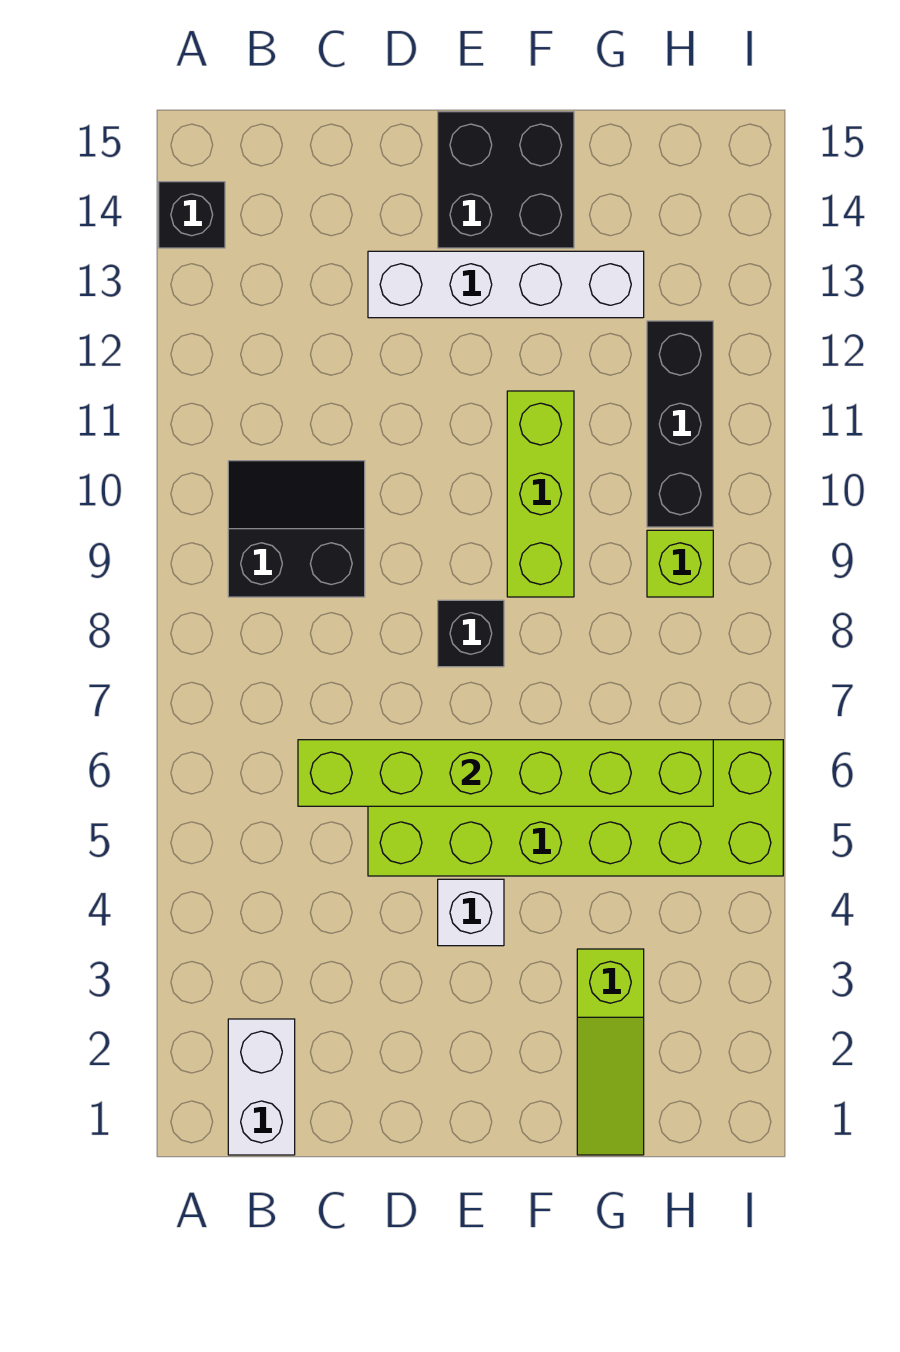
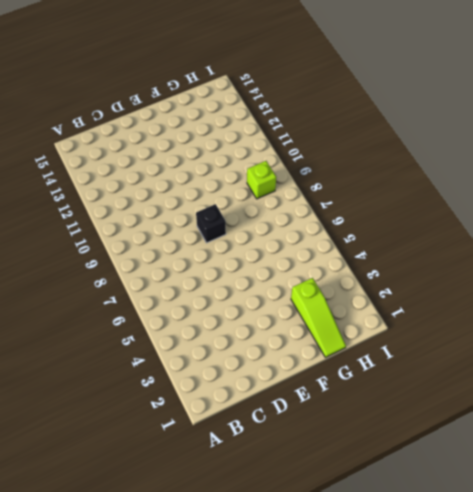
none -> black brick A14 level 1
none -> white brick B1:B2 level 1
none -> black slope B9:C10 level 1 top 9

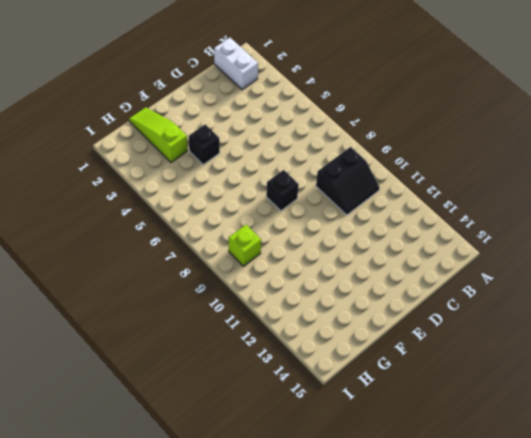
black brick F4 level 1 -> black brick A14 level 1
none -> lime brick D5:I6 level 1
none -> white brick D13:G13 level 1
none -> white brick E4 level 1

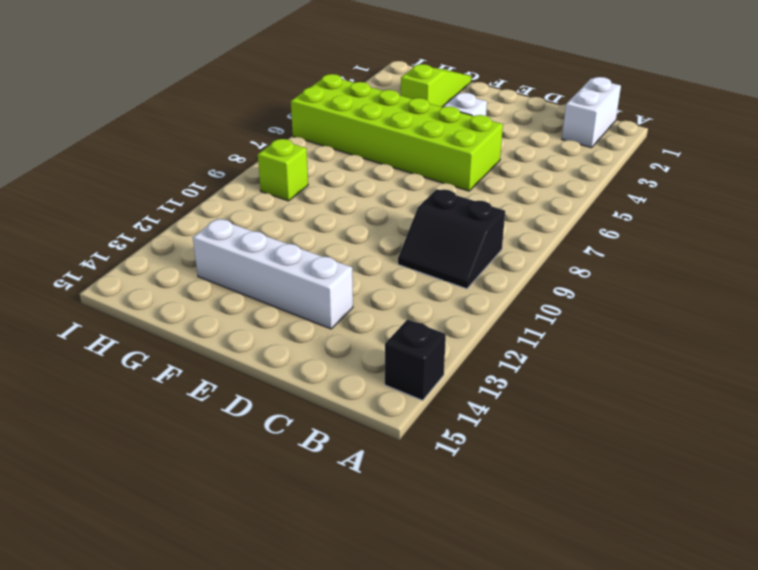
none -> black brick E8 level 1
none -> black brick E14:F15 level 1
none -> lime brick F9:F11 level 1

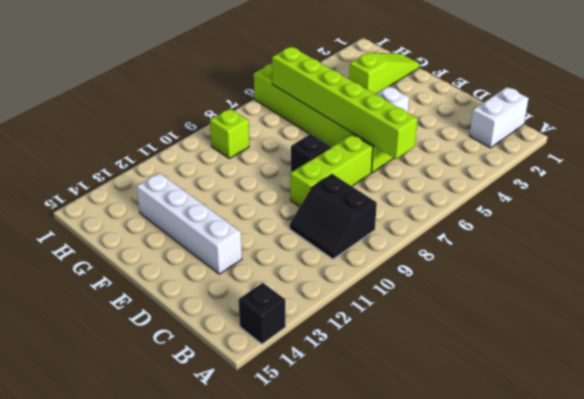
lime brick D7:D9 level 1 -> lime brick F9:F11 level 1
none -> black brick E14:F15 level 1
none -> black brick H10:H12 level 1

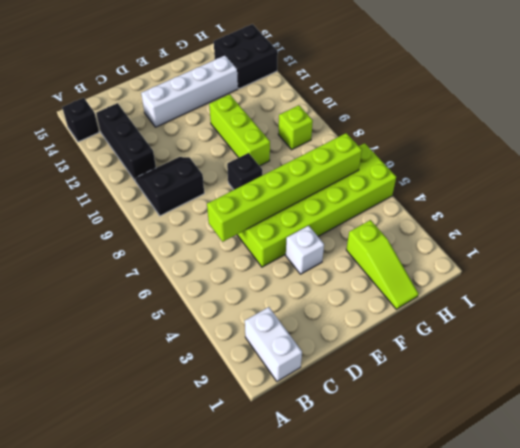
black brick B11:B13 level 1 -> black brick H10:H12 level 1
black brick H13:I14 level 1 -> black brick E14:F15 level 1

